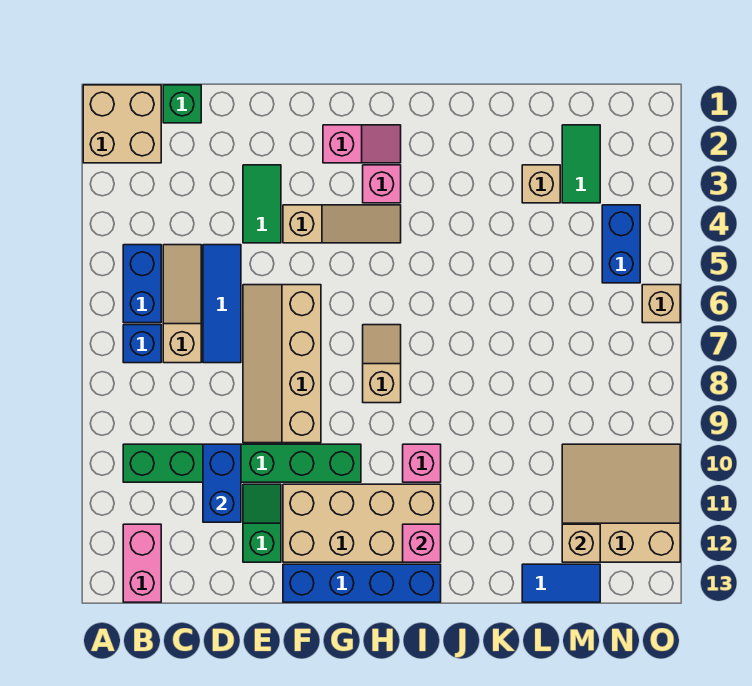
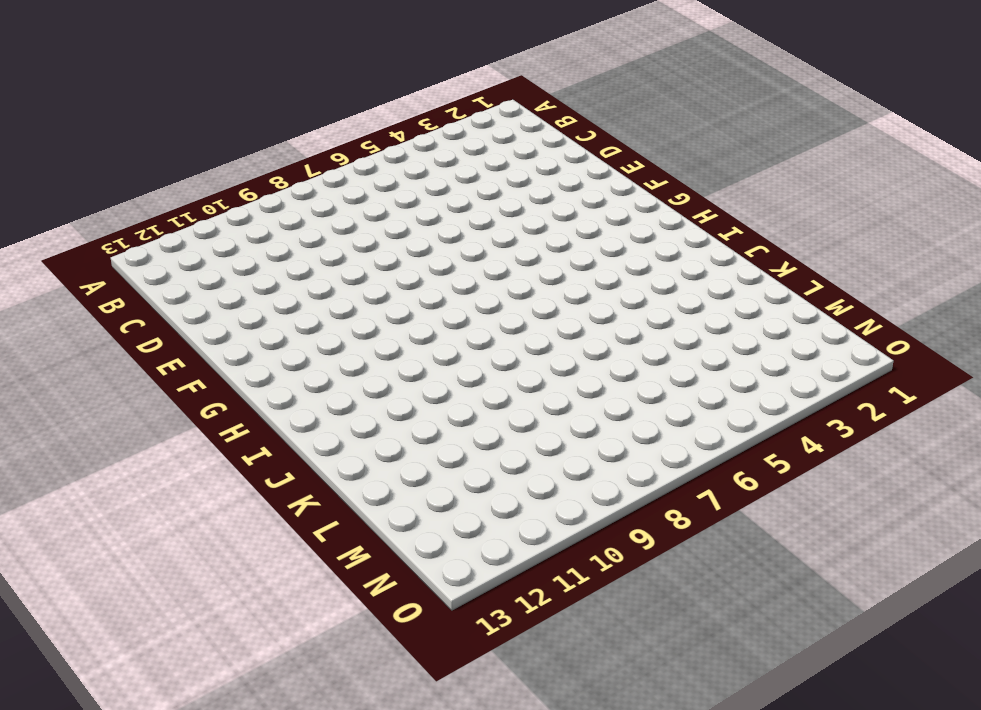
none -> tan brick A1:B2 level 1
none -> blue brick B5:B6 level 1
none -> blue brick B7 level 1

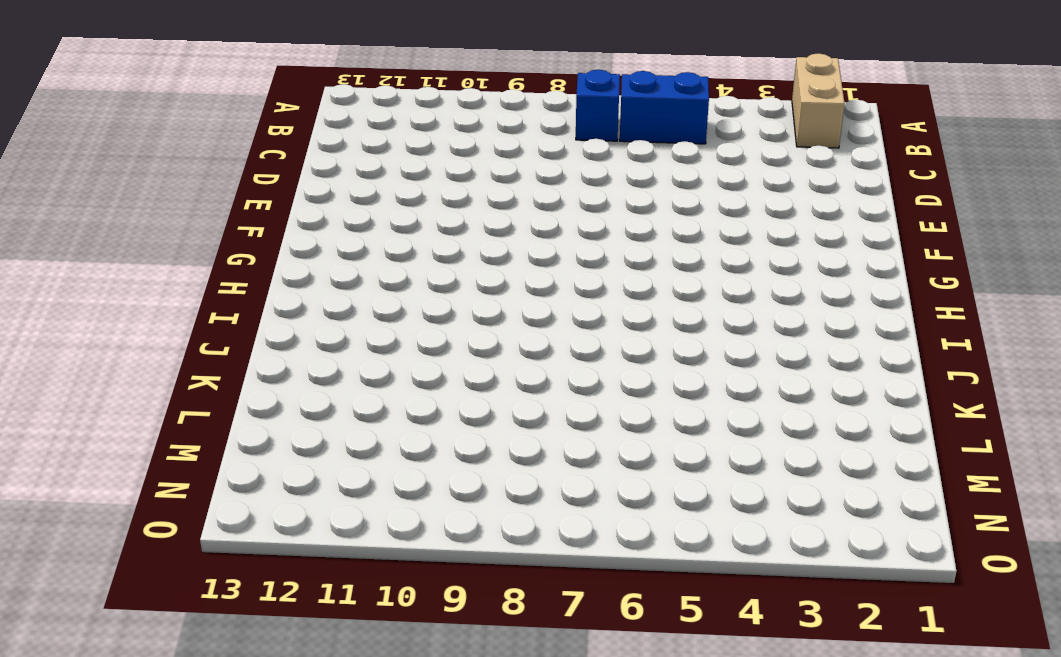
tan brick A2:B2 level 1 -> tan brick A1:B2 level 1
none -> green brick B10:G10 level 1
none -> pink brick B12:B13 level 1
none -> green brick C1 level 1

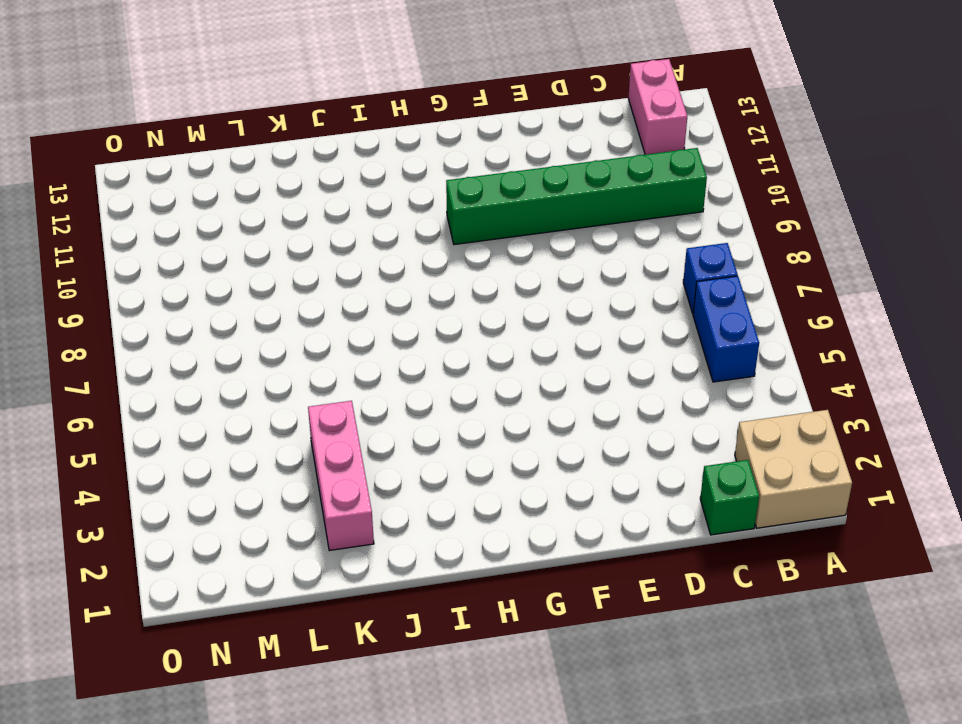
pink brick K2:K4 level 1 -> none
none -> tan slope C5:C7 level 1 top 7
none -> blue tile D5:D7 level 1
none -> green tile E3:E4 level 1

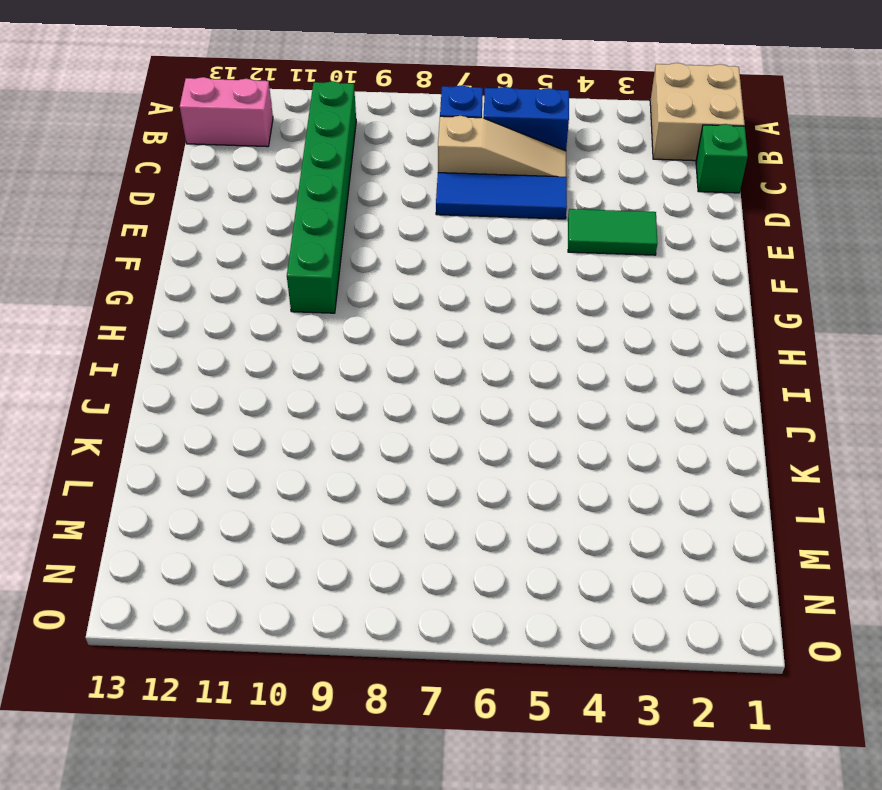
none -> tan slope E6:F9 level 1 top F
none -> green slope E11:E12 level 1 top 12
none -> tan slope F4:H4 level 1 top F

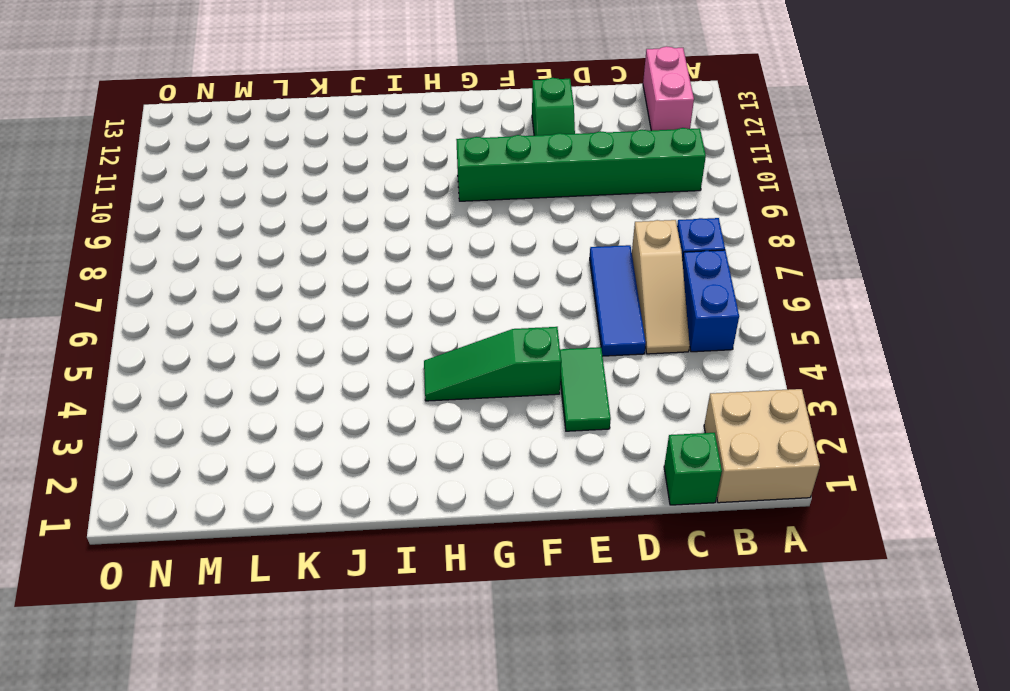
green slope F4:H4 level 1 top F -> tan slope F4:H4 level 1 top F
none -> tan slope E6:F9 level 1 top F
none -> tan brick F11:I12 level 1
none -> blue brick F13:I13 level 1

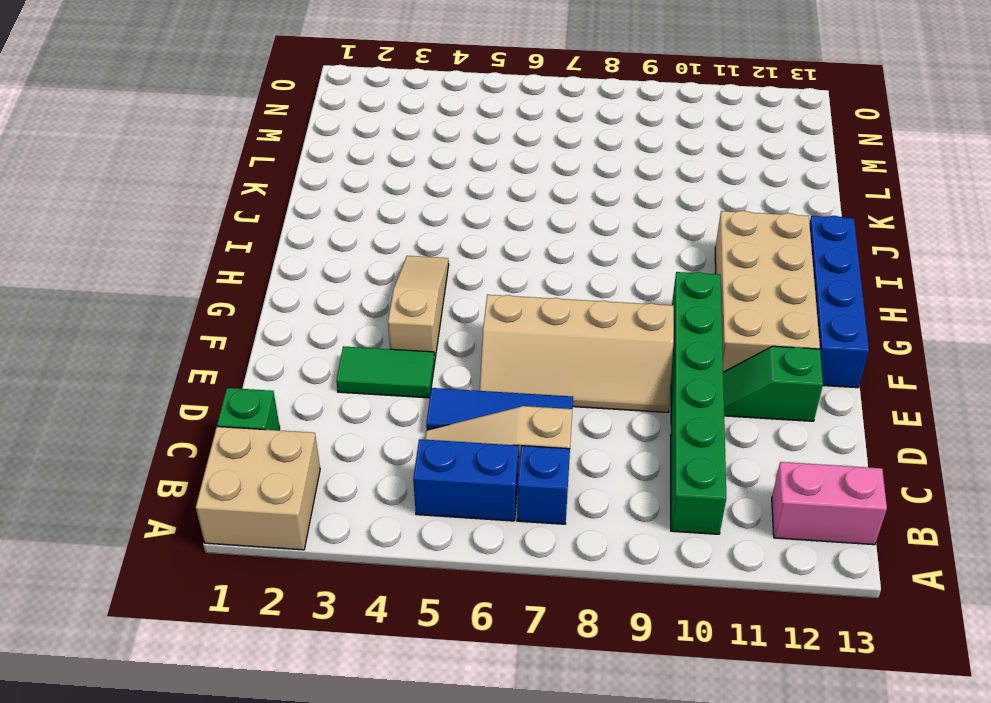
none -> pink slope G2:H2 level 1 top G
none -> pink brick H3 level 1
none -> tan slope H7:H8 level 1 top 8

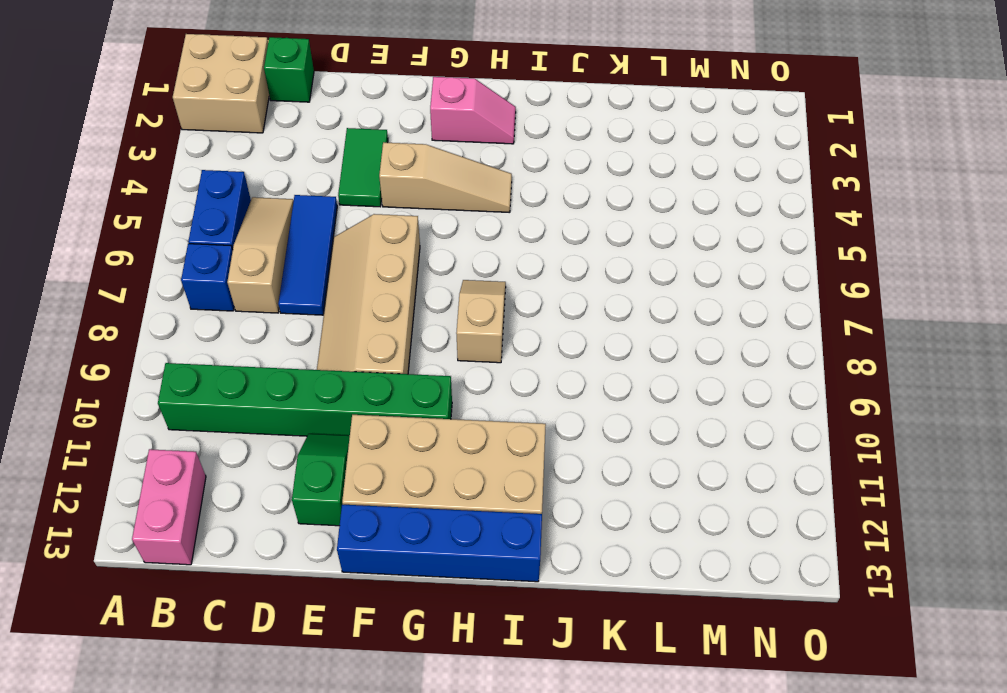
none -> pink brick H3 level 1
none -> pink brick I10 level 1
none -> tan brick L3 level 1

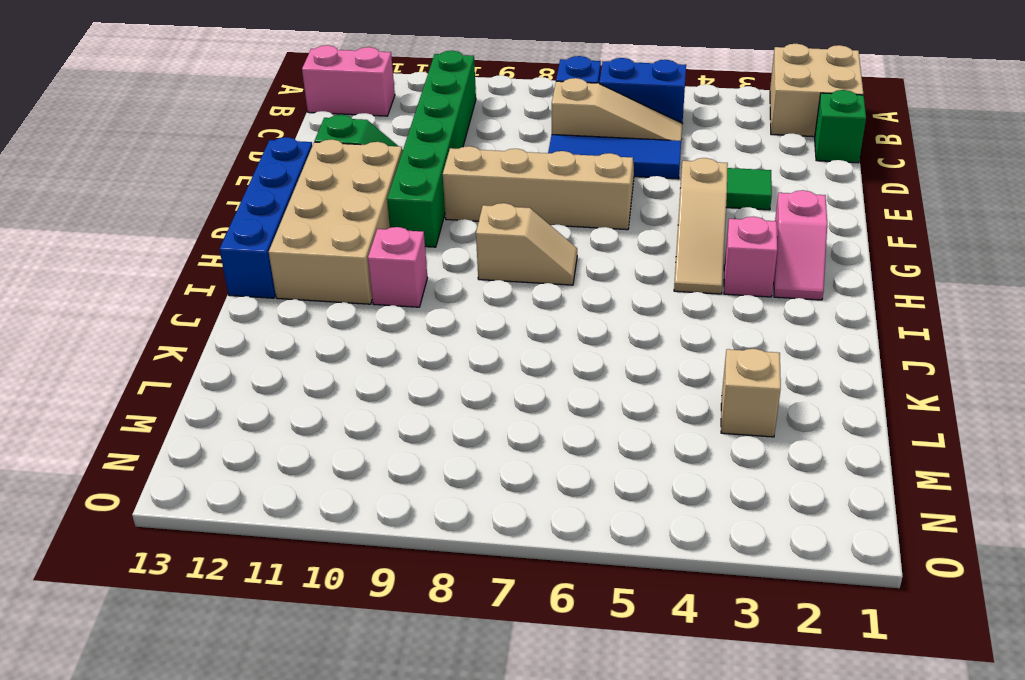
none -> blue tile L13:M13 level 1
none -> green tile M2:M3 level 1
none -> tan slope M10:O12 level 1 top 12

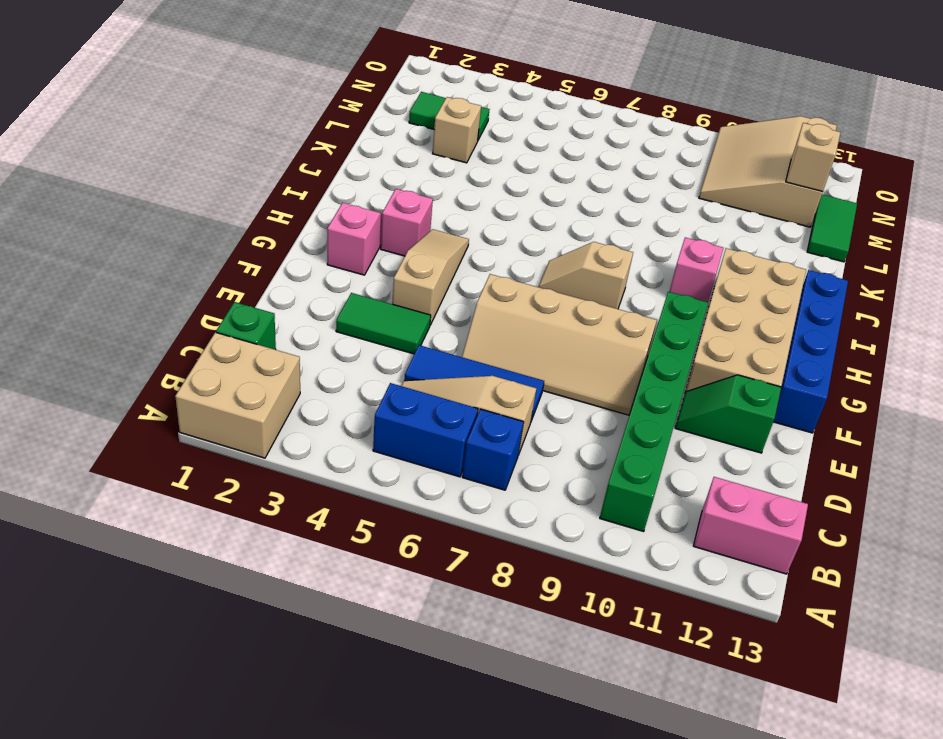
green tile L13:M13 level 1 -> blue tile L13:M13 level 1
none -> blue brick N4:N5 level 1
none -> tan brick O6 level 1
none -> blue brick D10:D11 level 2

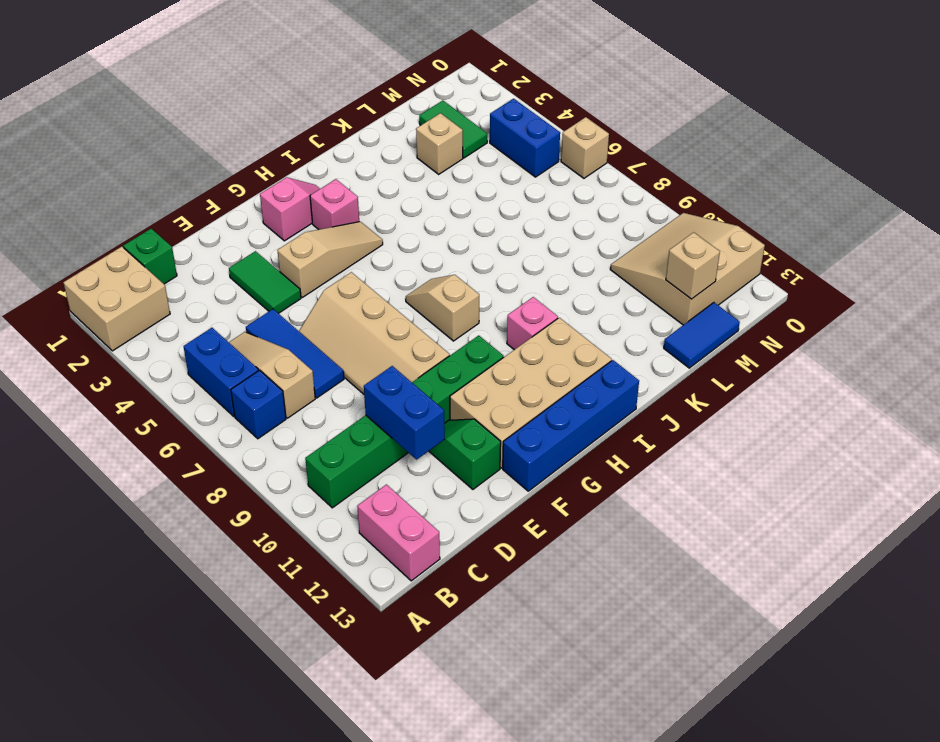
none -> pink brick I12 level 2

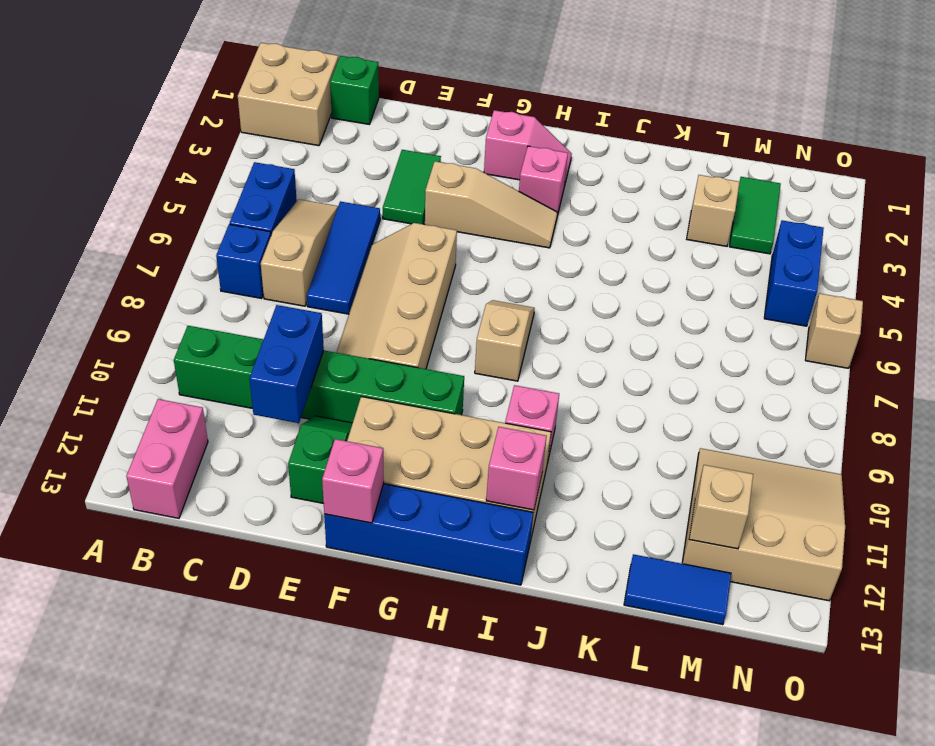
pink brick F13 level 2 -> none

